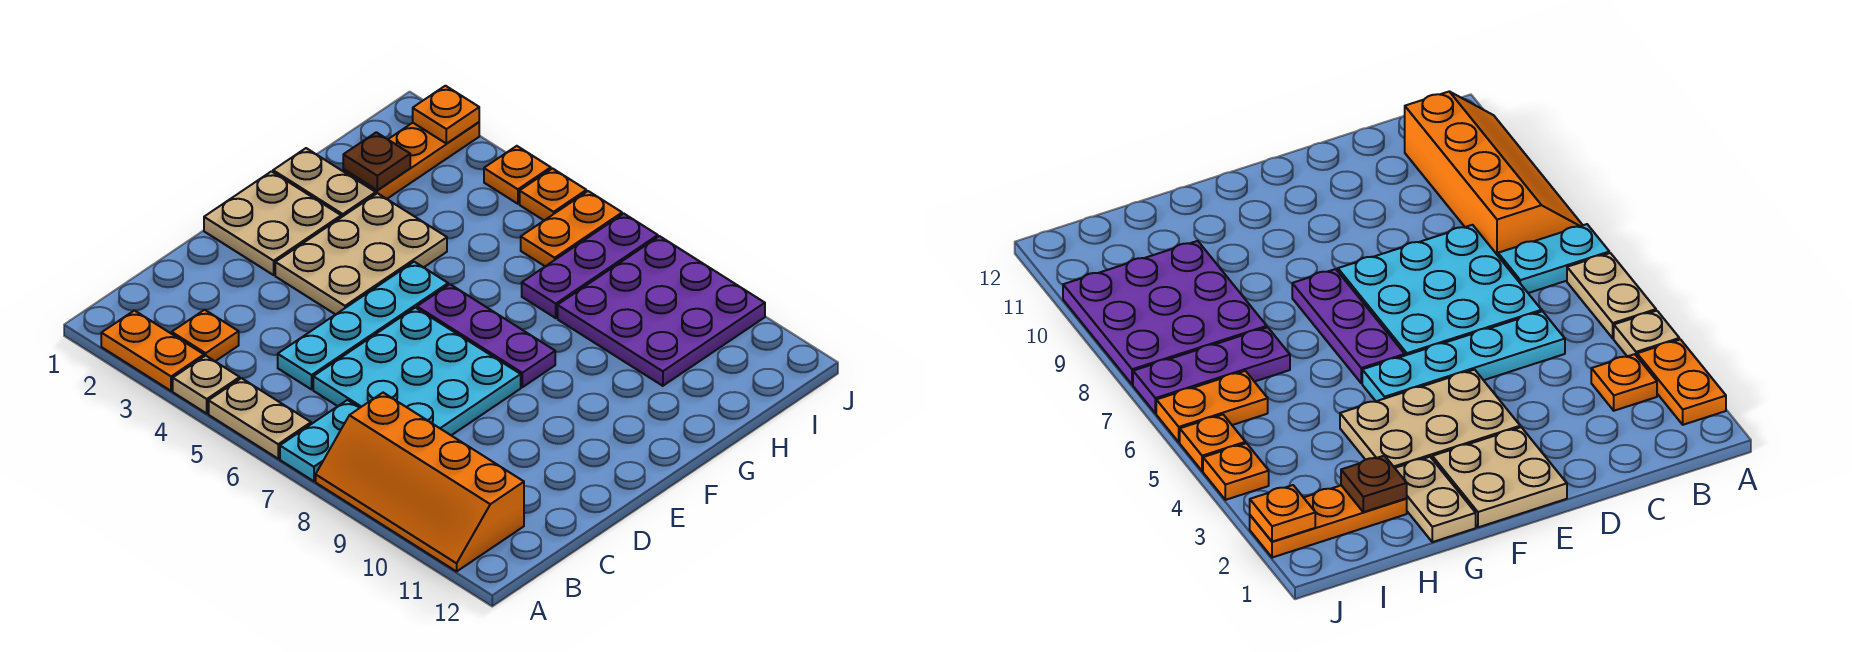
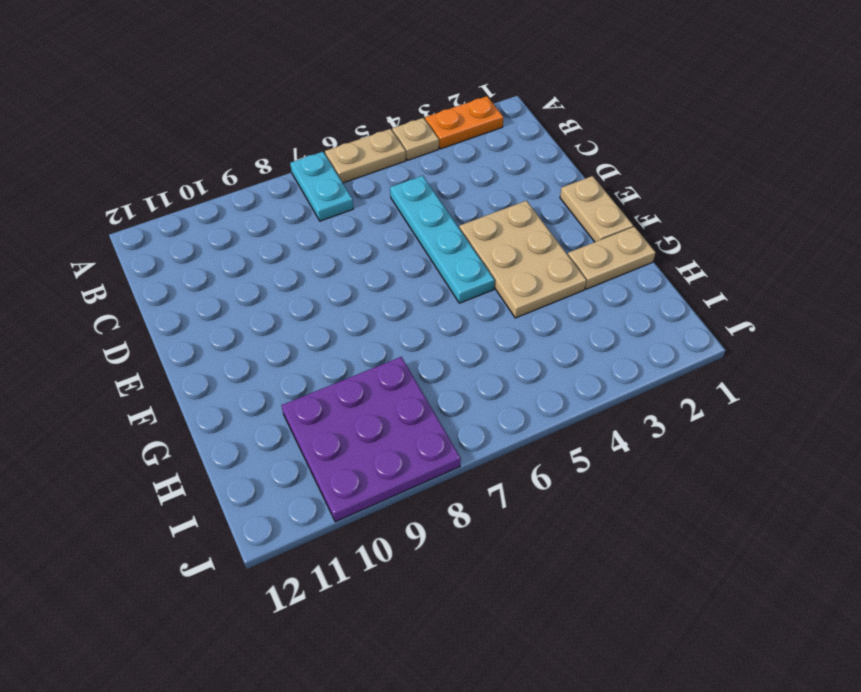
tan plate E1:F1 level 1 -> tan plate E1:F2 level 1
none -> orange slope A8:B11 level 1 top B
none -> orange plate B3 level 1
none -> cyan plate C6:E8 level 1

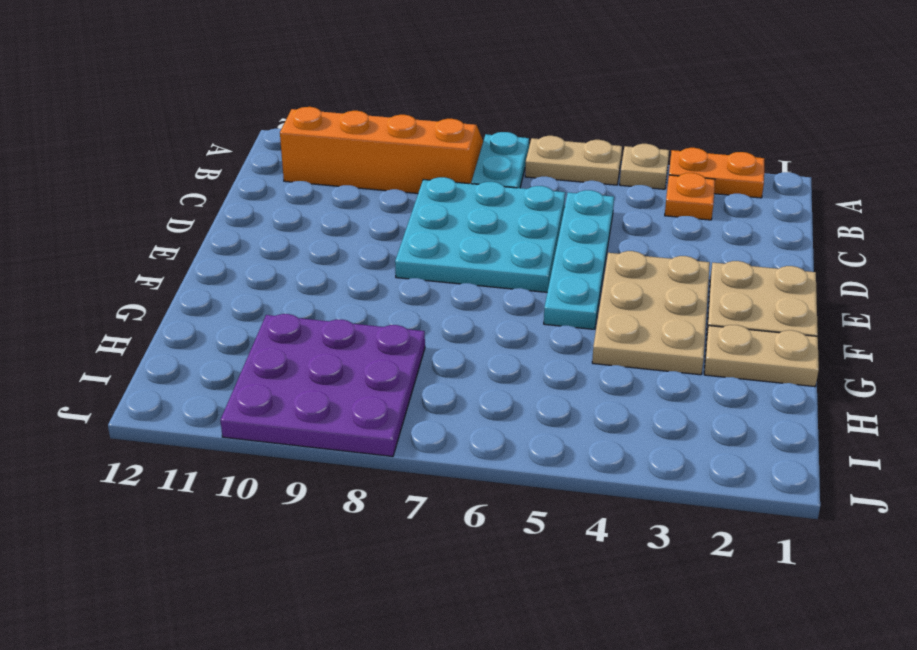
none -> purple plate F6:F8 level 1
none -> orange plate H2:J2 level 1
none -> purple plate H7:J7 level 1

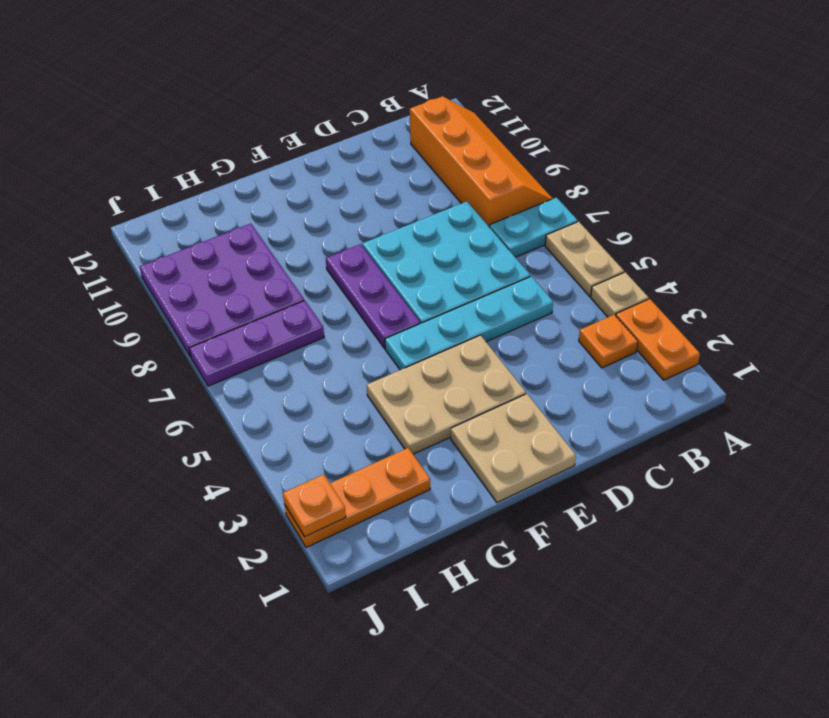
none -> tan plate G1:G2 level 1
none -> orange plate I6:J6 level 1
none -> orange plate J4 level 1

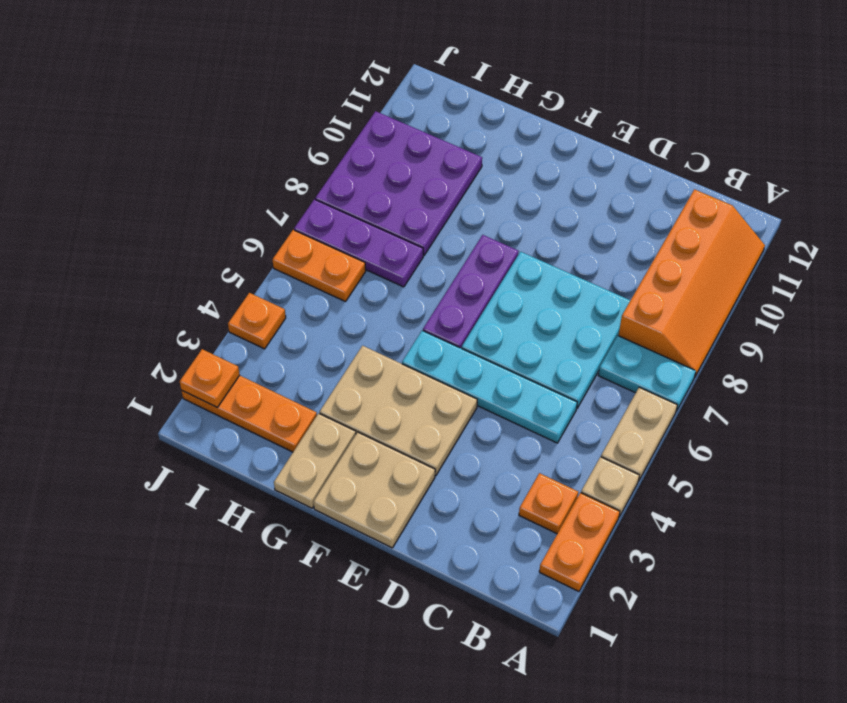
none -> orange plate J5 level 1
none -> brown plate H2 level 2

